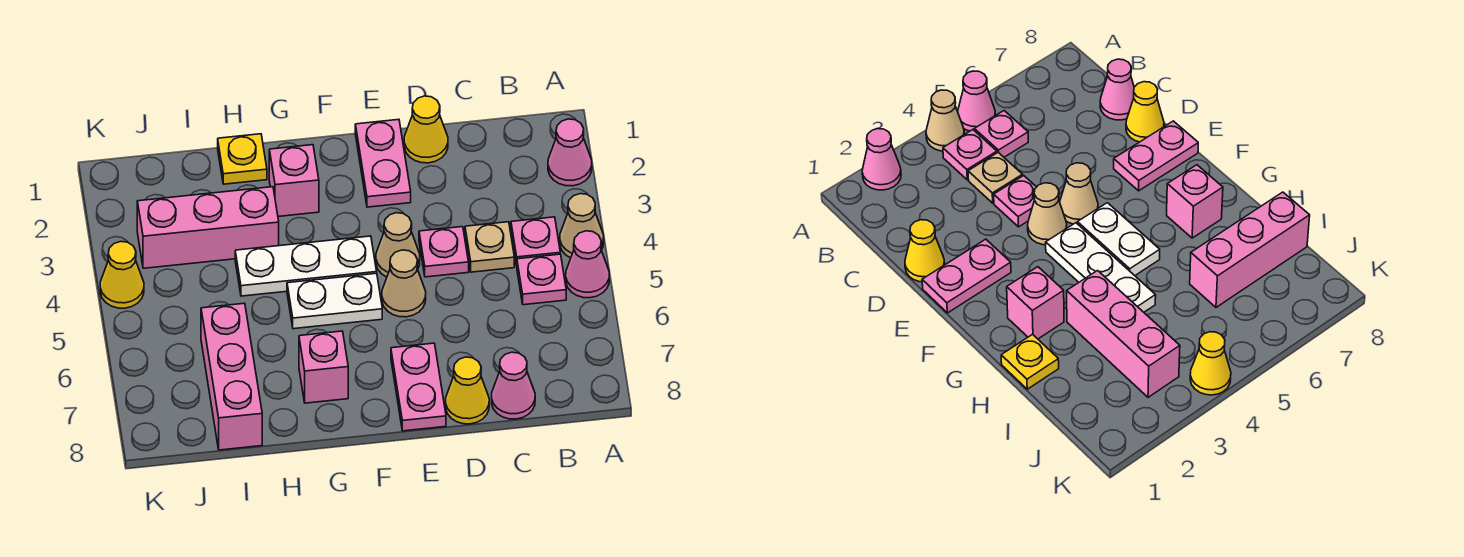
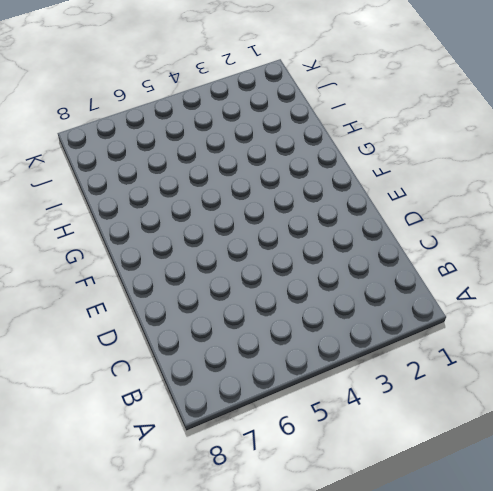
none -> pink cone A2 level 1
none -> tan cone A4 level 1
none -> pink cone A5 level 1

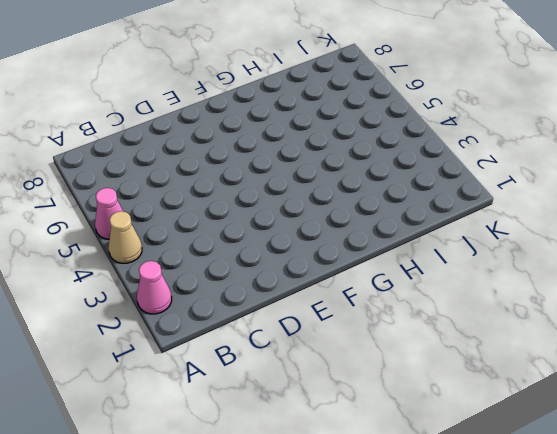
none -> pink plate B4 level 1
none -> pink plate B5 level 1
none -> tan plate C4 level 1

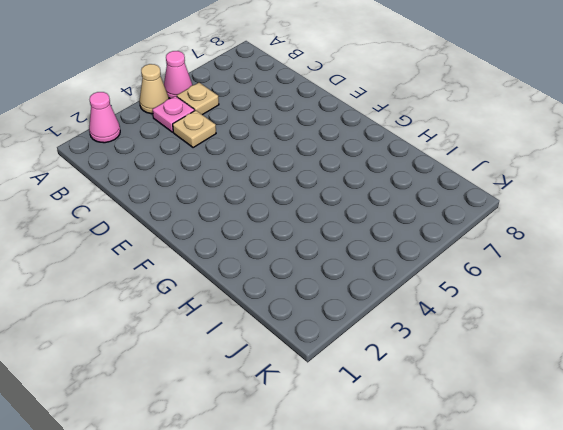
tan plate B5 level 1 -> pink plate B5 level 1
none -> pink cone C8 level 1
none -> yellow cone D1 level 1
none -> pink plate D4 level 1

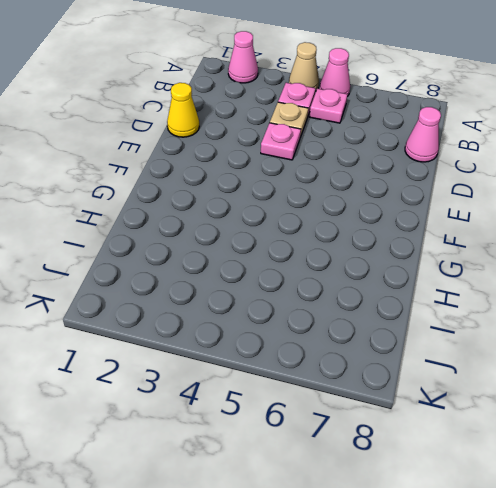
none -> yellow cone D8 level 1
none -> pink plate E1:E2 level 1
none -> tan cone E4 level 1

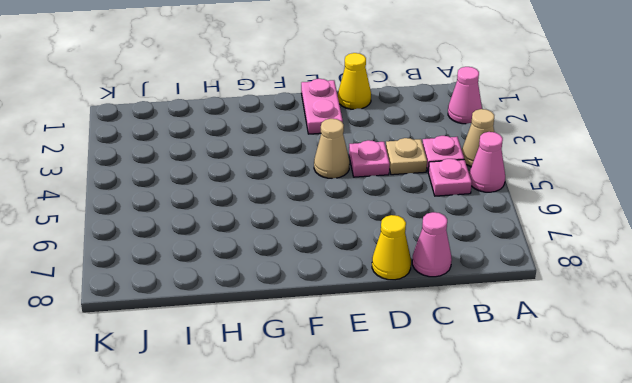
none -> tan cone E5 level 1
none -> pink plate E7:E8 level 1
none -> white plate F4:H4 level 1

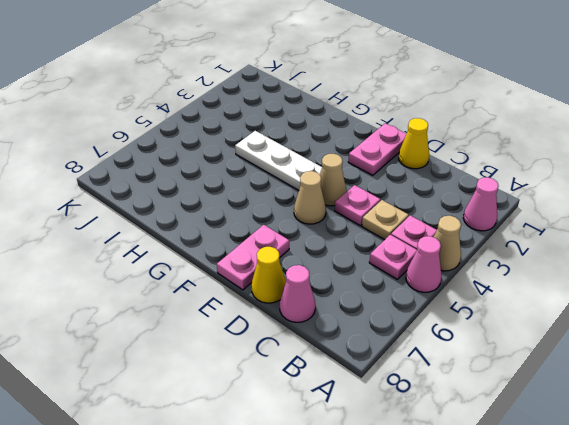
none -> white plate F5:G5 level 1
none -> pink brick G2 level 1
none -> pink brick G7 level 1

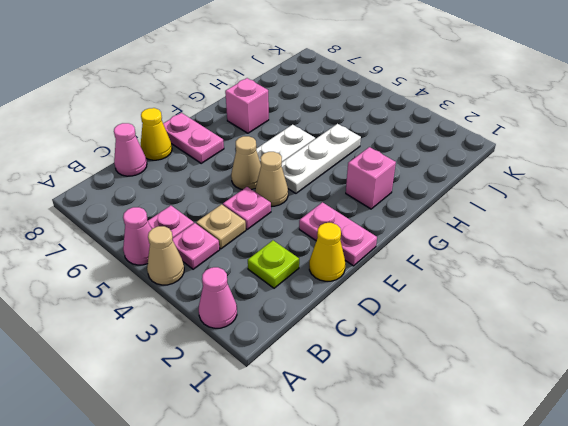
lime plate C2 level 1 -> none
none -> yellow plate H1 level 1
none -> pink brick H3:J3 level 1
none -> pink brick I6:I8 level 1

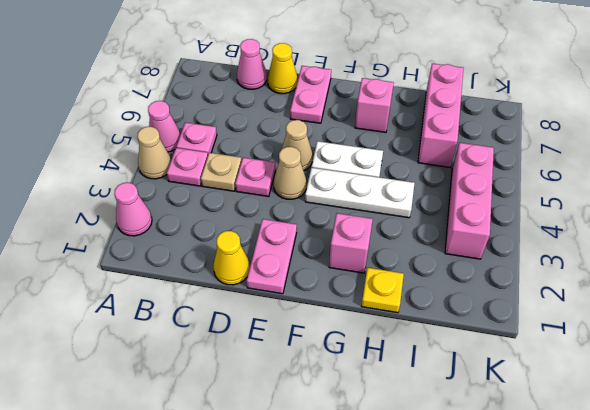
pink brick J3:J5 level 1 -> pink brick H3:J3 level 1
none -> yellow cone K4 level 1

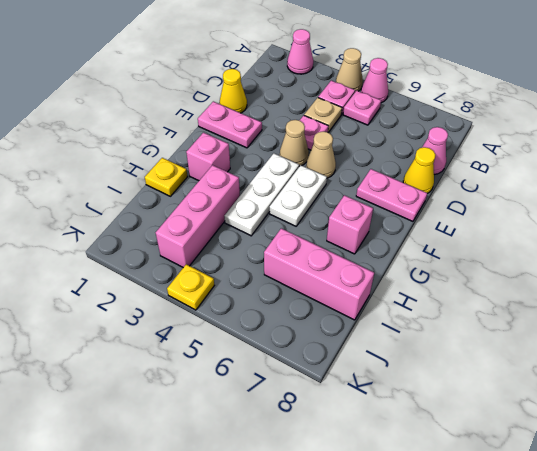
yellow plate K4 level 1 -> yellow cone K4 level 1

